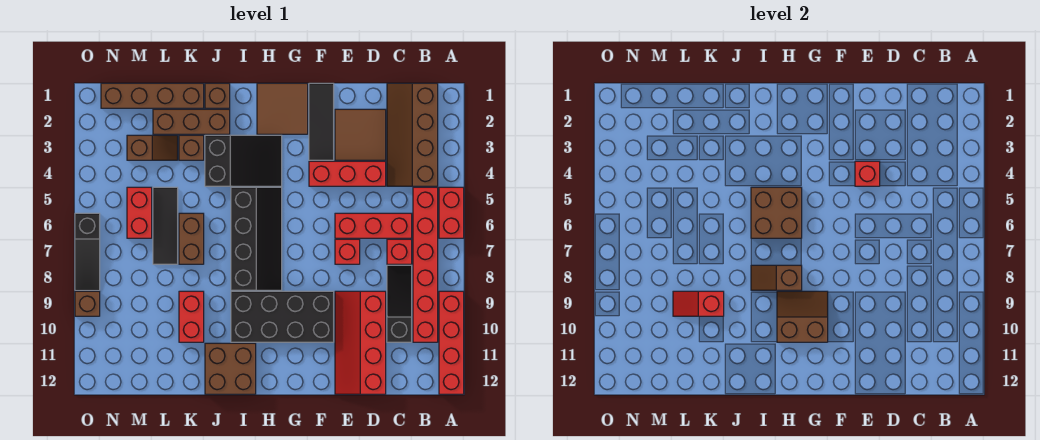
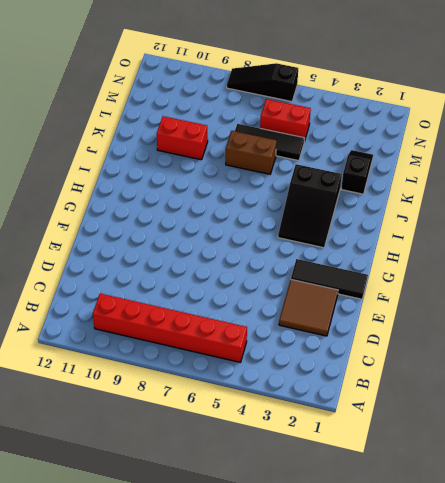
black slope K2:L2 level 1 top K -> brown brick J2:L2 level 1
none -> red brick A5:A6 level 1
none -> red brick A9:A12 level 1
none -> brown slope B1:C4 level 1 top B
none -> red brick C6:E6 level 1

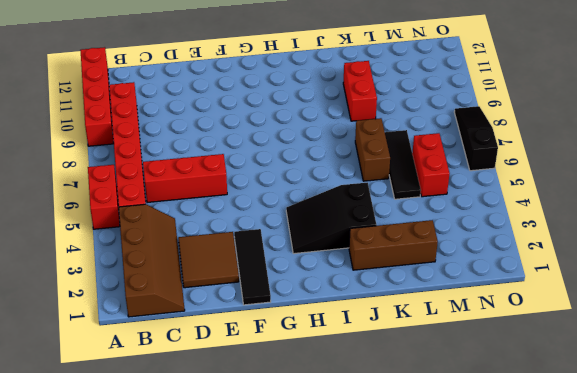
none -> red brick C7 level 1
none -> black slope C8:C10 level 1 top 10
none -> red brick D4:F4 level 1
none -> red slope D9:E12 level 1 top D

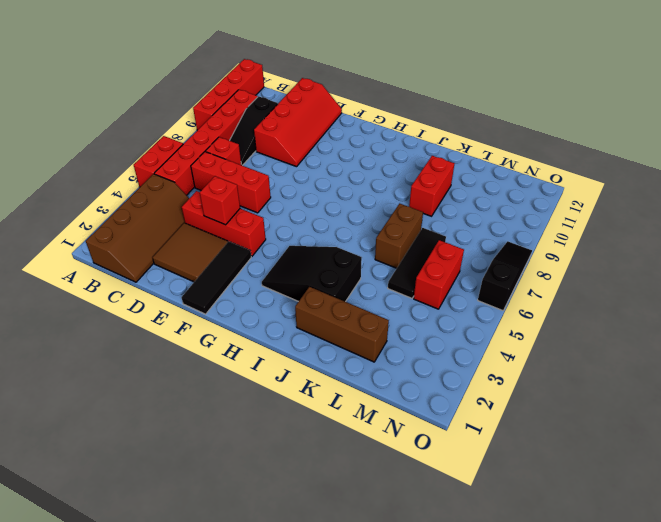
none -> red brick E7 level 1
none -> black brick F9:I10 level 1
none -> brown tile G1:H2 level 1
none -> black slope H5:I8 level 1 top I

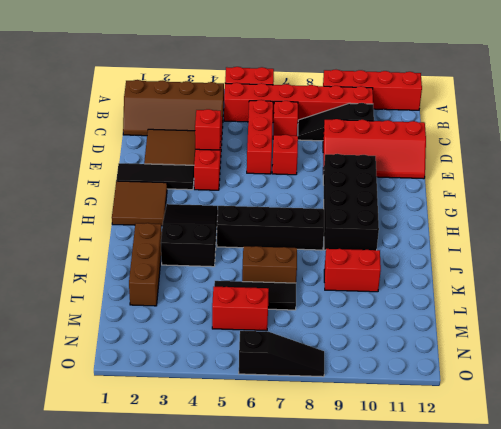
none -> brown brick I11:J12 level 1
none -> brown brick J1 level 1
none -> brown brick K1:N1 level 1
none -> brown brick K3 level 1

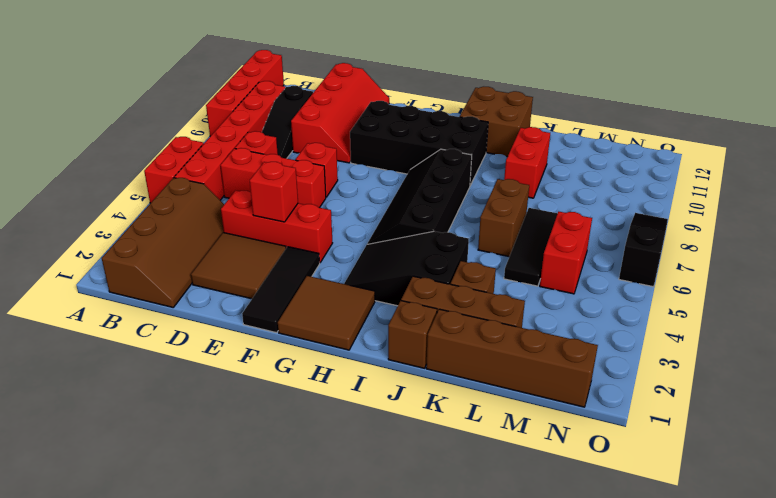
none -> brown slope L3:M3 level 1 top M
none -> brown brick O9 level 1
none -> brown slope G9:H10 level 2 top 10
none -> brown brick H5:I6 level 2

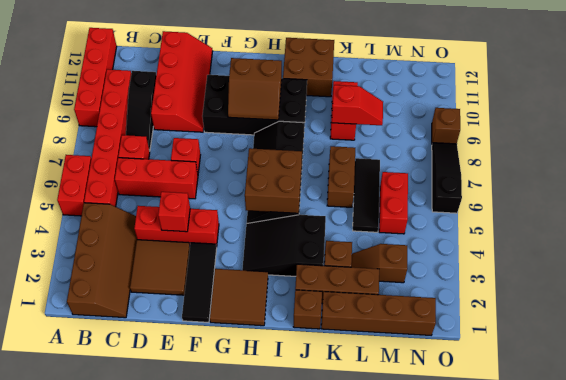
none -> brown slope H8:I8 level 2 top H

